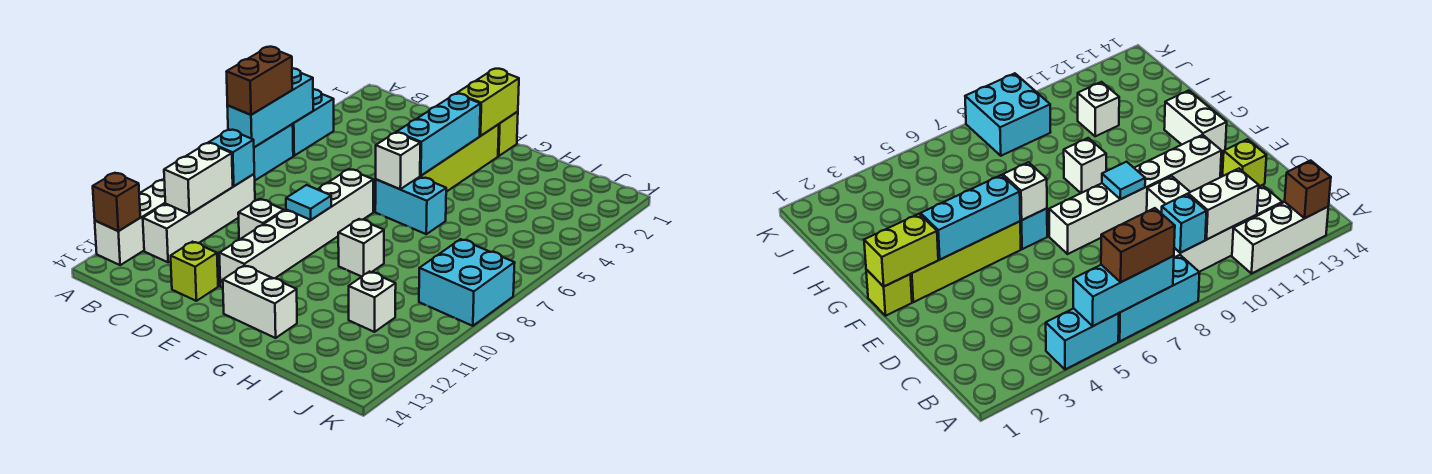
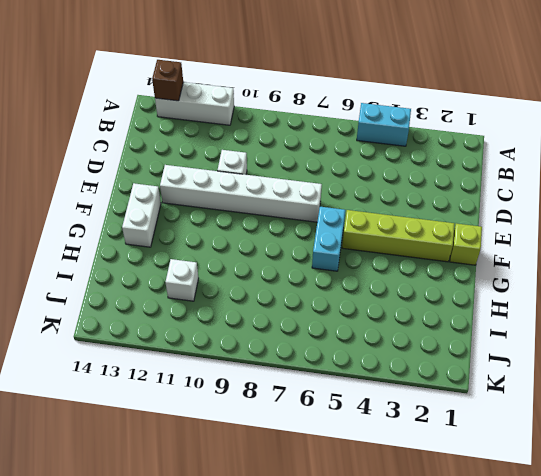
none -> cyan brick A6:A8 level 1
none -> white brick B9:B12 level 1
none -> lime brick D13 level 1

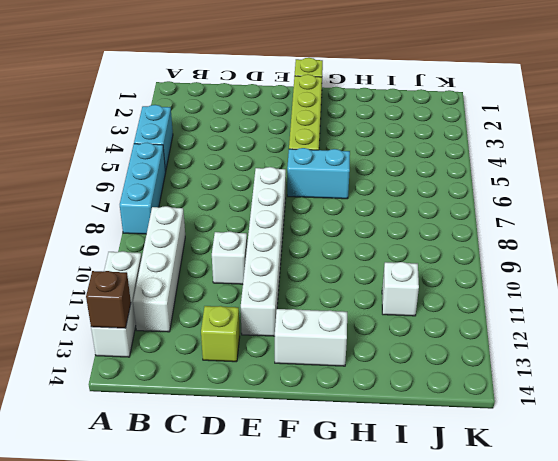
none -> white brick G9 level 1
none -> cyan brick J8:K9 level 1
none -> cyan brick A5:A7 level 2

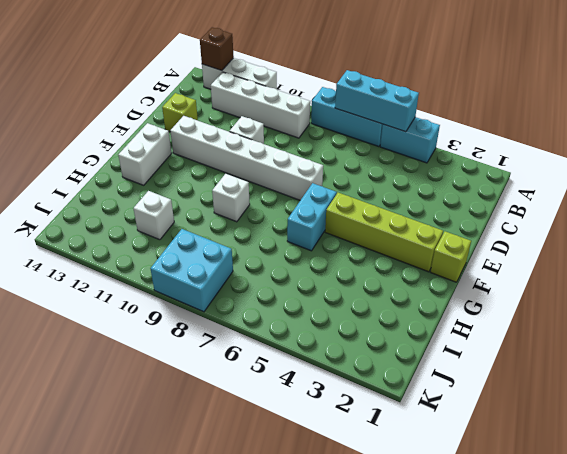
none -> cyan brick B9 level 2
none -> white brick B10:B11 level 2
none -> cyan tile E9 level 2

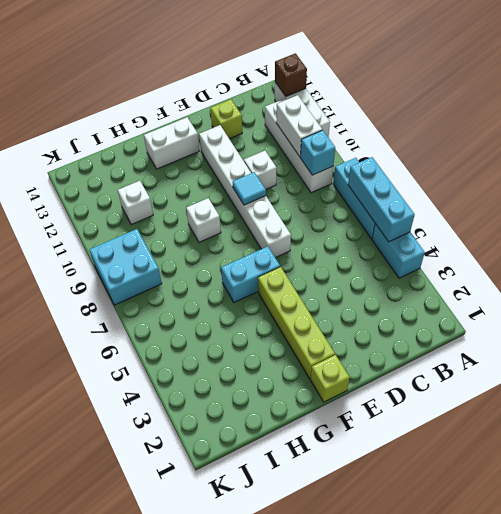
none -> lime brick F1:F2 level 2
none -> cyan brick F3:F5 level 2
none -> white brick F6 level 2

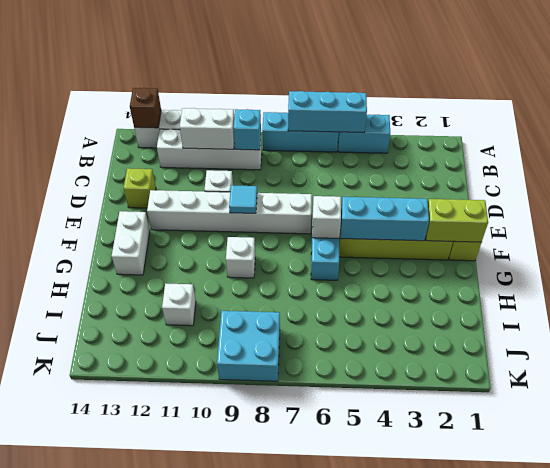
none -> brown brick A6:A7 level 3

